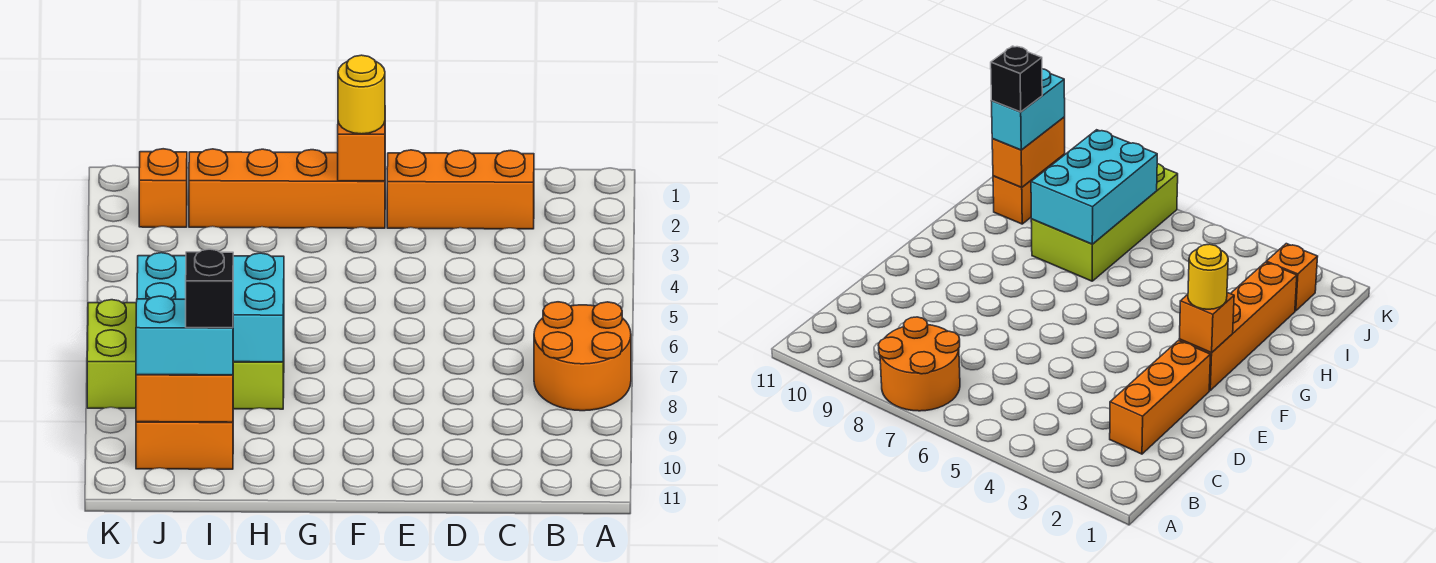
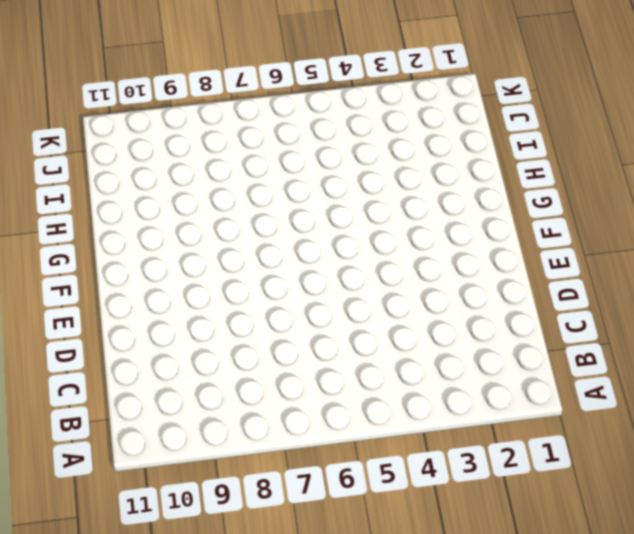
none -> orange round brick A7:B8 level 1
none -> orange brick C2:E2 level 1
none -> orange brick F2:I2 level 1

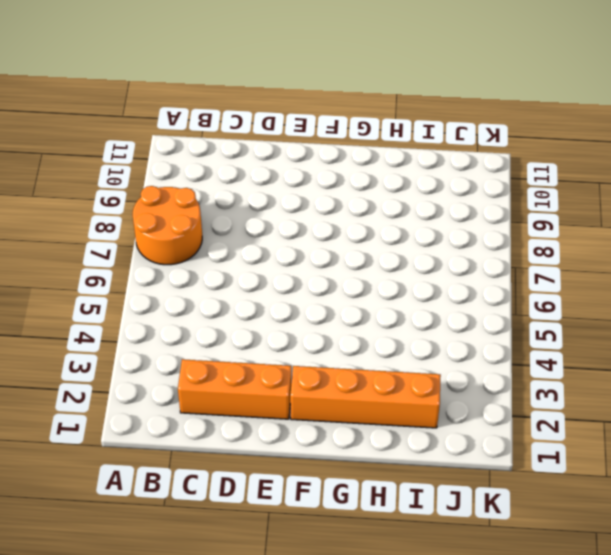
none -> lime brick H7:K8 level 1
none -> orange brick I10:J10 level 1
none -> orange brick J2 level 1

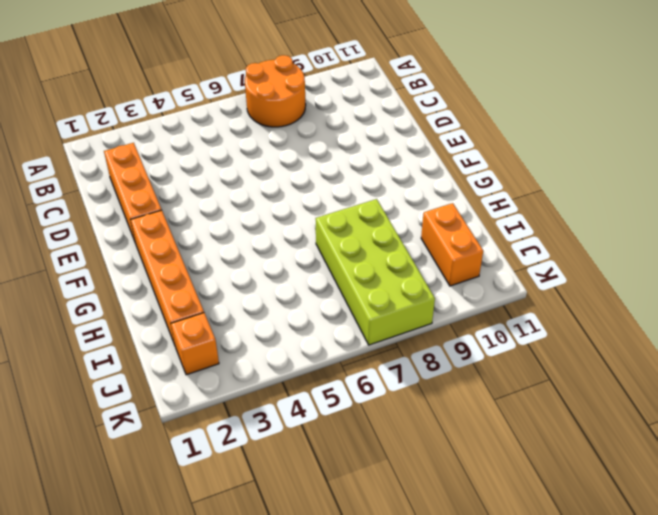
none -> orange brick F2 level 2
none -> cyan brick H7:J8 level 2
none -> orange brick I10:J10 level 2

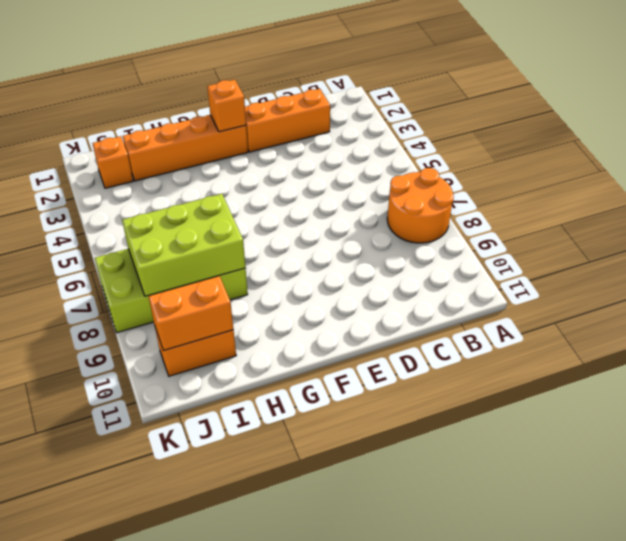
lime brick H7:J8 level 2 -> cyan brick H7:J8 level 2
none -> yellow round brick F2 level 3
none -> cyan brick I10:J10 level 3
none -> black brick I10 level 4

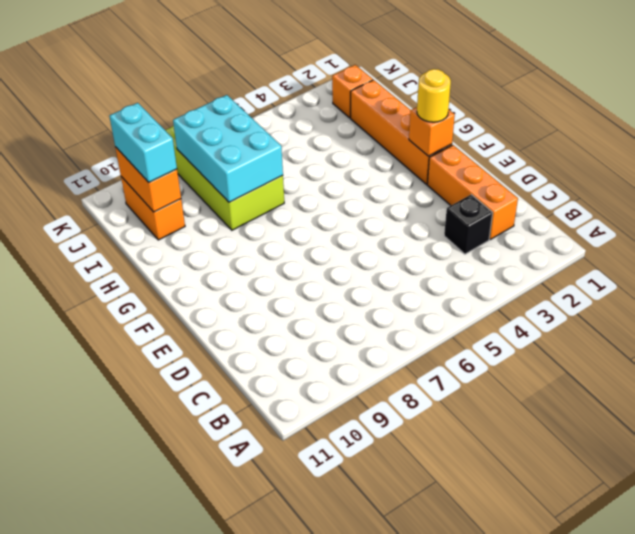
black brick C3 level 1 -> black brick I10 level 4
none -> orange round brick A7:B8 level 1

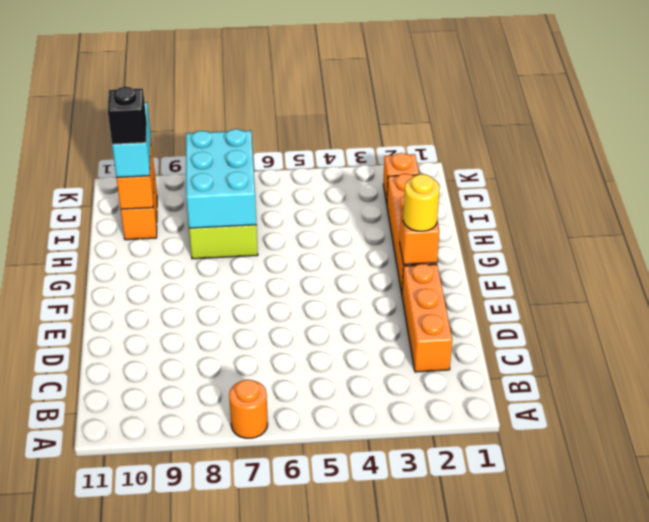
orange round brick A7 level 1 -> orange round brick A7:B8 level 1

